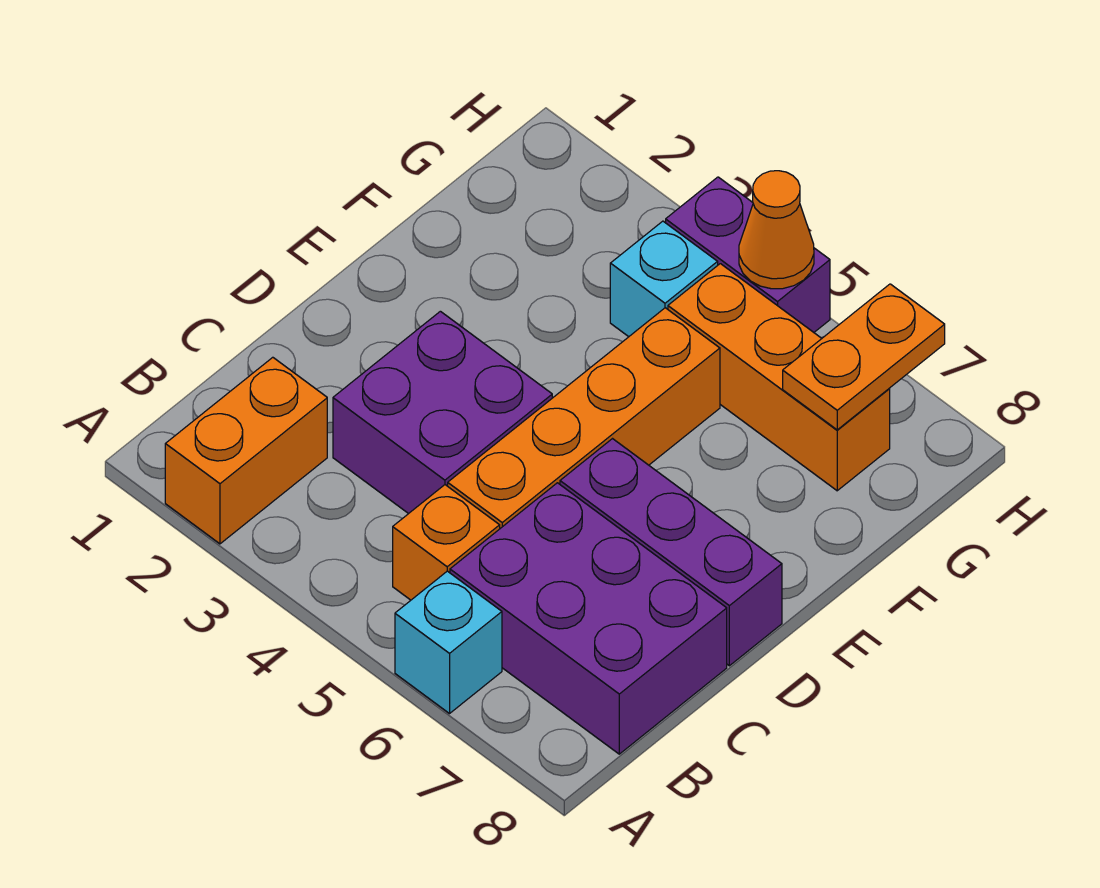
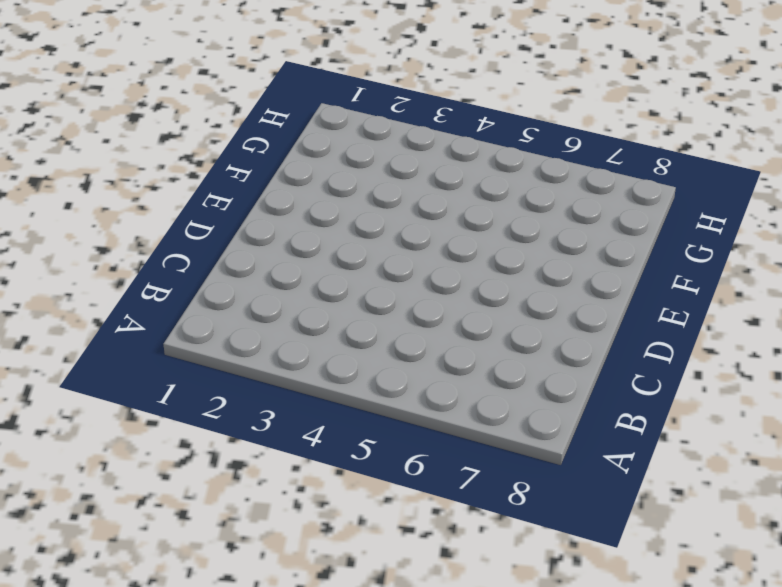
none -> orange brick A2:B2 level 1
none -> cyan brick A6 level 1
none -> orange brick B5 level 1

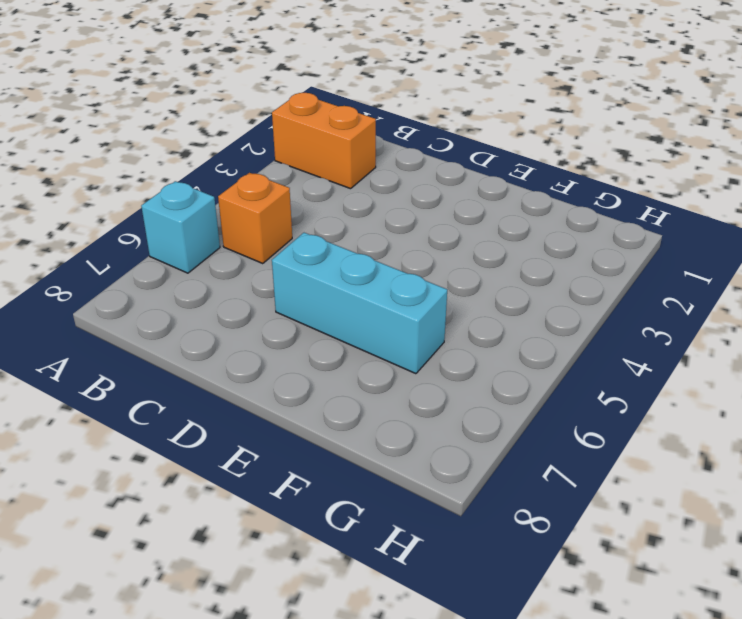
cyan brick D6:F6 level 1 -> purple brick D6:D8 level 1
none -> purple brick B6:C8 level 1
none -> purple brick C3:D4 level 1
none -> orange brick C5:F5 level 1

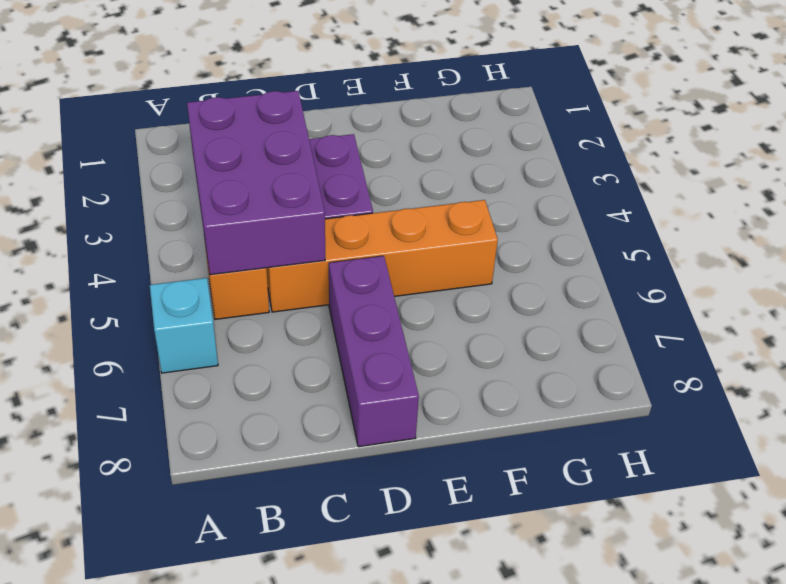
purple brick B3:C5 level 2 -> purple brick B6:C8 level 1
none -> orange brick A2:B2 level 1
none -> cyan brick G4 level 1
none -> orange brick G5:G7 level 1

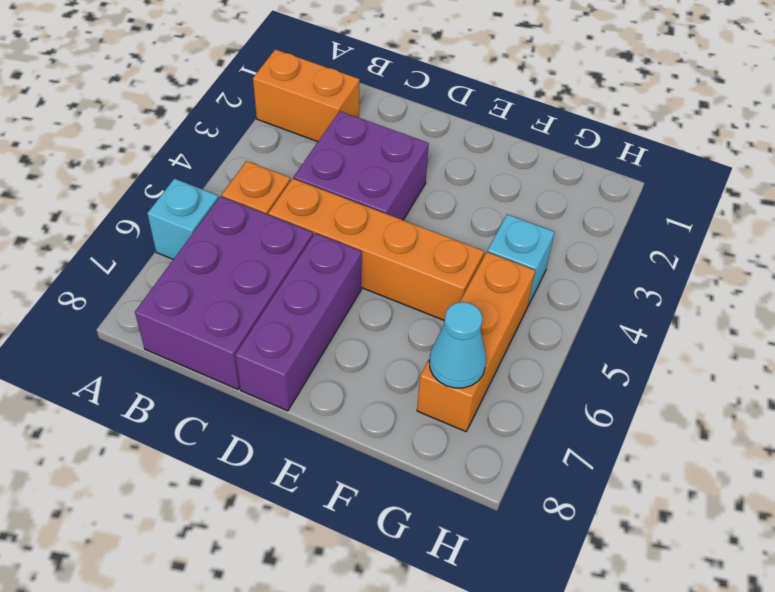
cyan cone G7 level 2 -> orange plate G7:H7 level 2
none -> purple brick H4:H5 level 1
none -> orange cone H5 level 2

